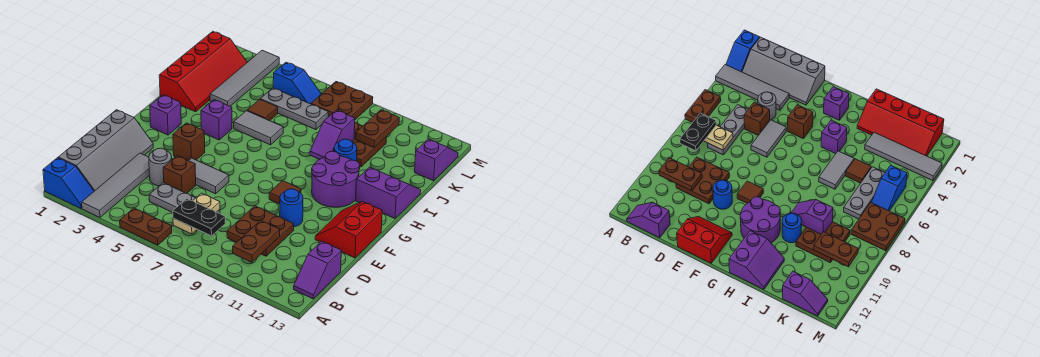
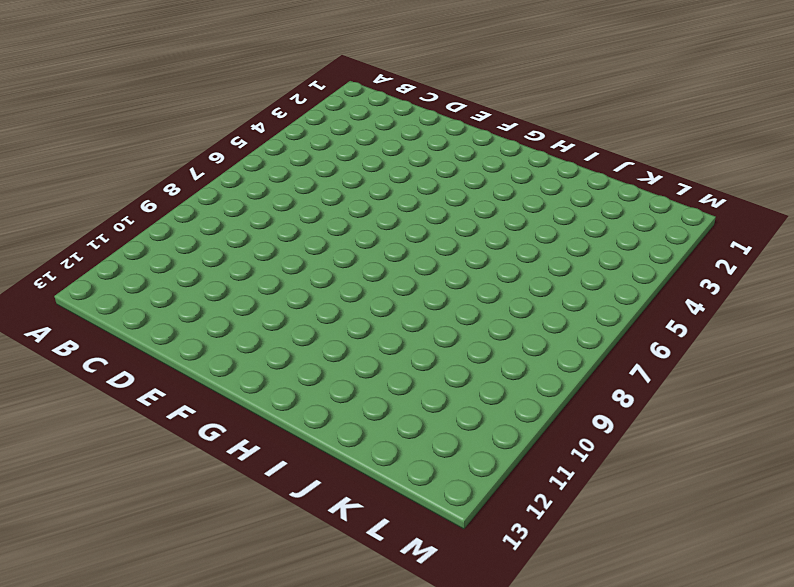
none -> blue slope A1:A2 level 1 top 1
none -> grey tile A3:D3 level 1
none -> brown plate A5:A6 level 1
none -> grey slope B1:E2 level 1 top 1

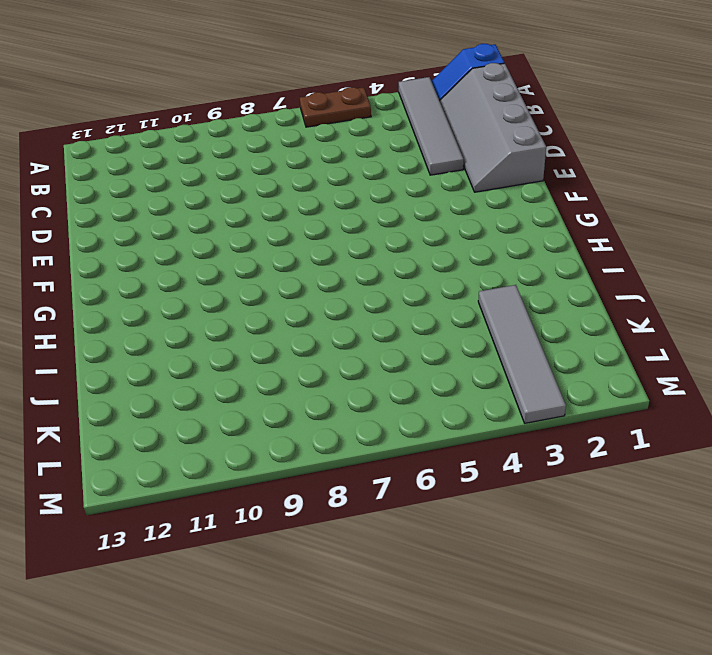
none -> purple slope B13:C13 level 1 top C
none -> grey plate C5:C7 level 1
none -> brown plate C9:D10 level 1
none -> grey round brick D4 level 1

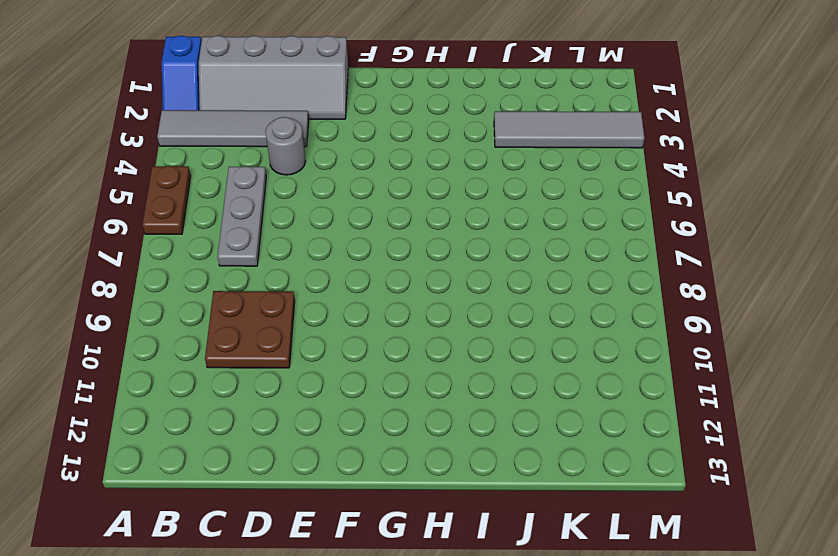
none -> purple slope B13:C13 level 1 top C
none -> brown brick D5 level 1
none -> grey tile E5:E6 level 1
none -> blue round brick E10 level 1

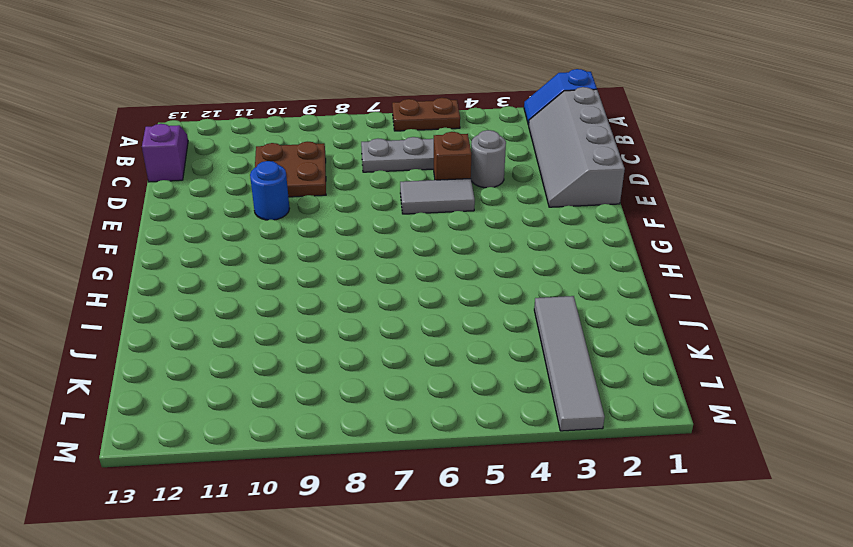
none -> grey tile A3:D3 level 1
none -> red slope E12:F13 level 1 top 13
none -> brown brick F4 level 1
none -> brown tile F9 level 1

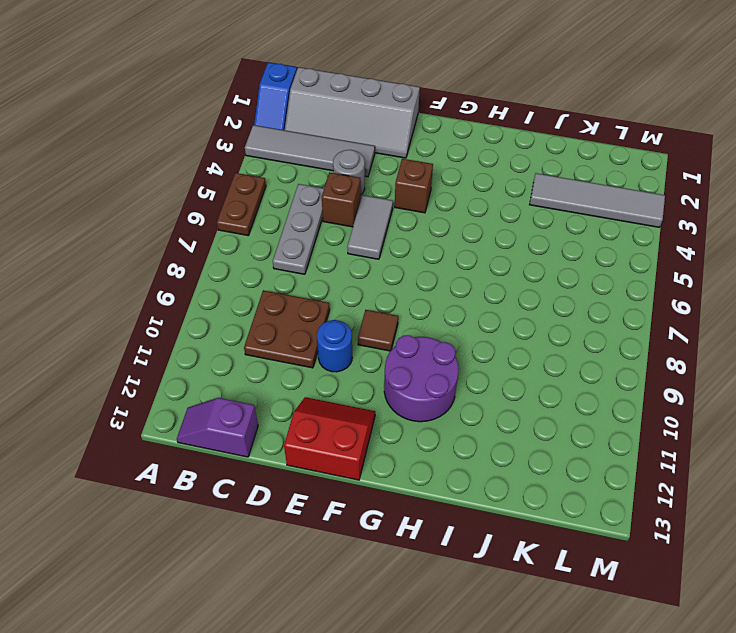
none -> purple brick G2 level 1
none -> purple brick H4 level 1
none -> purple slope H12:I13 level 1 top H
none -> red slope I1:L2 level 1 top 1

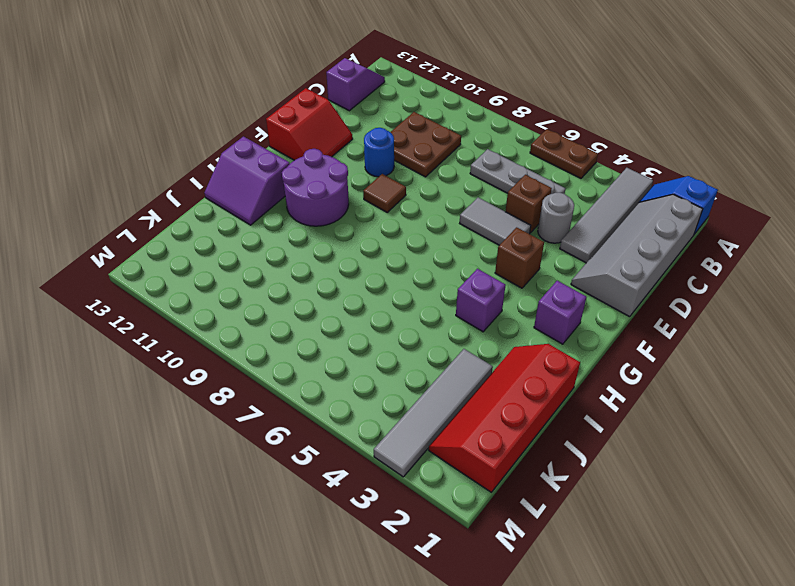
none -> grey tile I5:I6 level 1
none -> blue round brick I10 level 1
none -> brown tile J5 level 1
none -> brown plate J9:K10 level 1

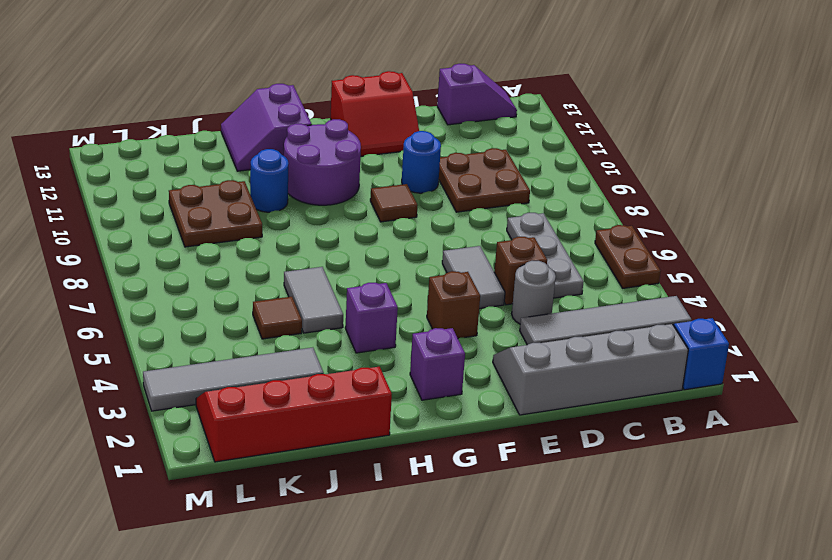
none -> grey plate K5:K7 level 1
none -> purple slope K13:L13 level 1 top K
none -> blue slope L5:L6 level 1 top 5
none -> brown plate L7:M8 level 1

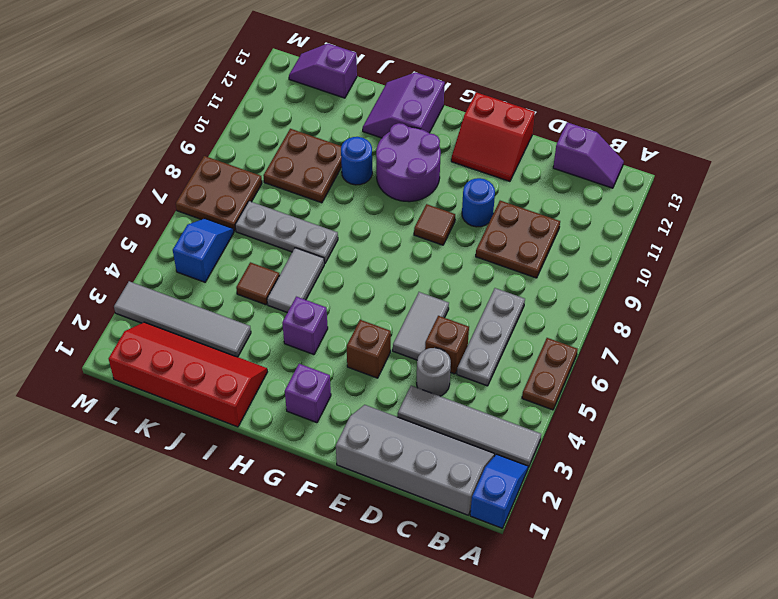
grey plate I7:K7 level 1 -> grey plate K5:K7 level 1
none -> tan plate B7:C7 level 2
none -> brown plate B10:C10 level 2
none -> purple slope I9:J9 level 2 top J
none -> brown plate K10:L10 level 2

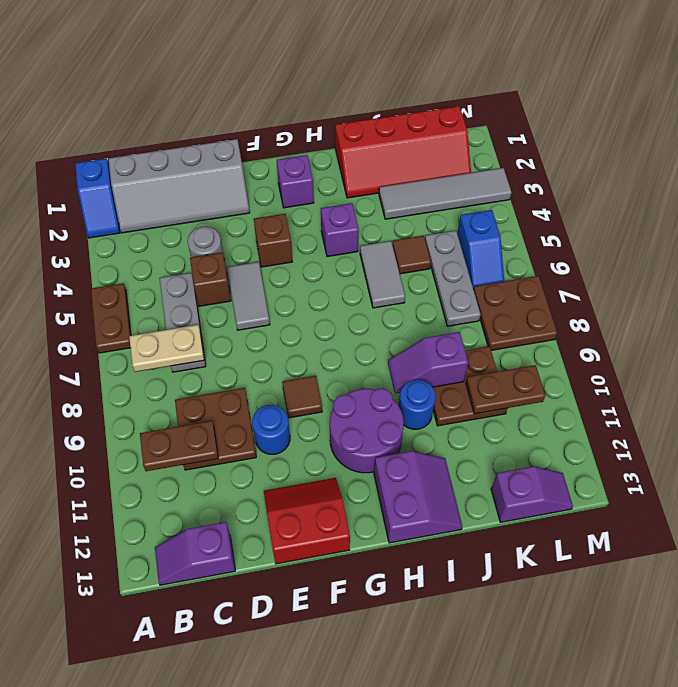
none -> grey tile A3:D3 level 1
none -> black plate B7:B8 level 3

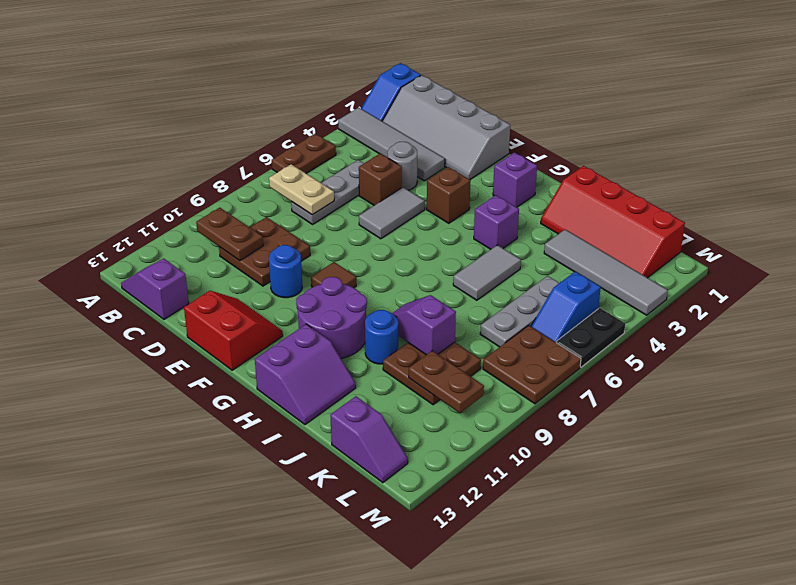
black plate M5:M6 level 1 -> black plate B7:B8 level 3
none -> brown tile J5 level 1

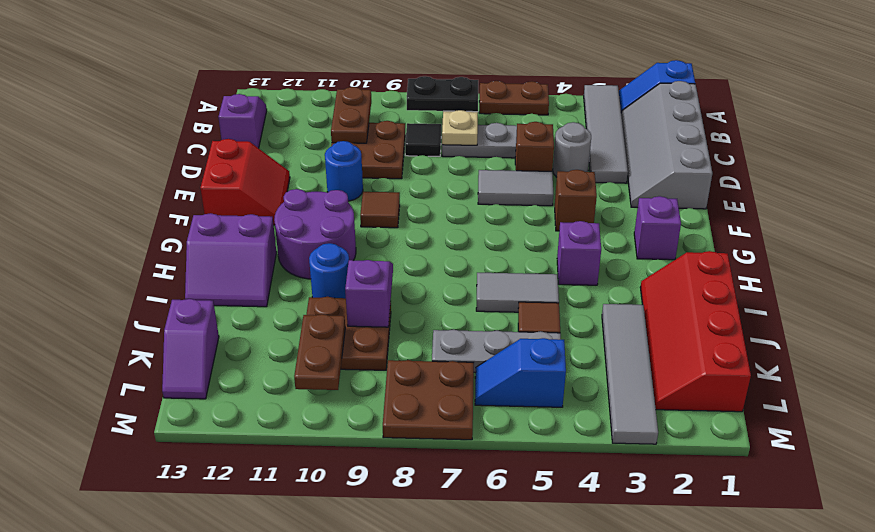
black tile C8 level 1 -> none

